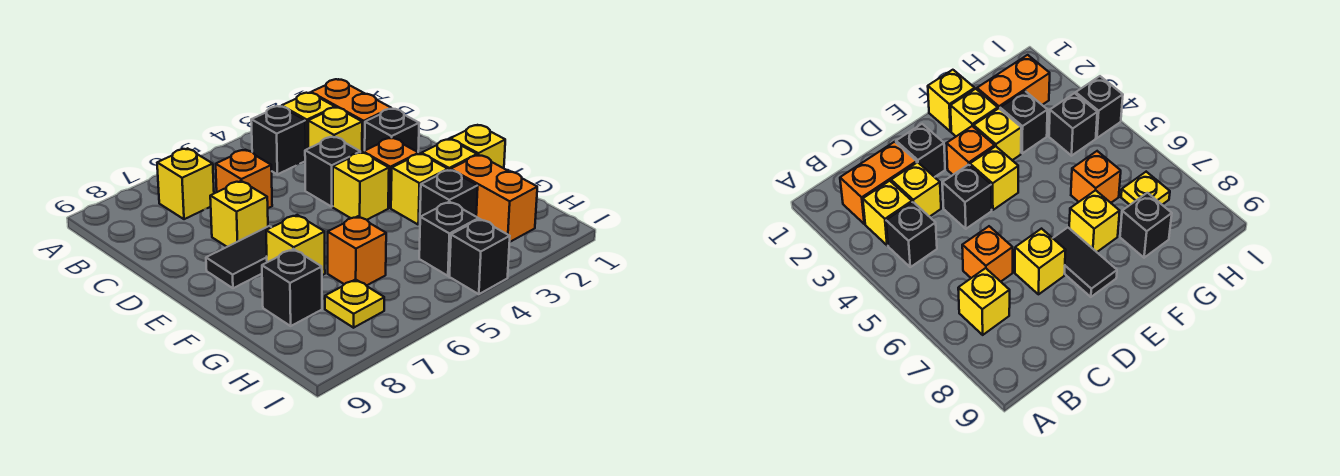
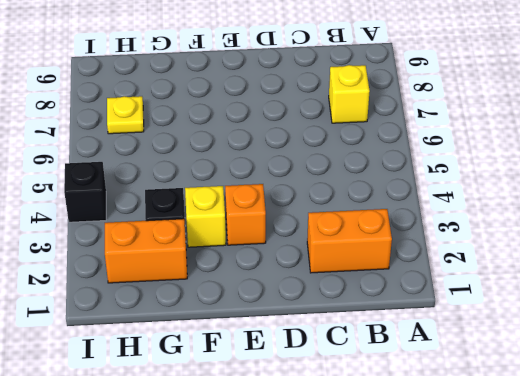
none -> yellow brick B3 level 1
none -> black brick B4 level 1
none -> yellow brick C3 level 1

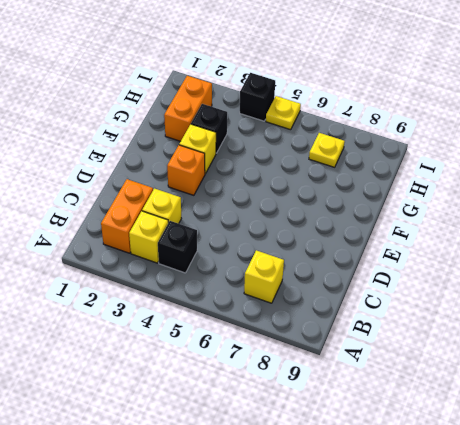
yellow plate I5 level 1 -> none
none -> orange brick C6 level 1
none -> black brick D2 level 1
none -> black brick D4 level 1

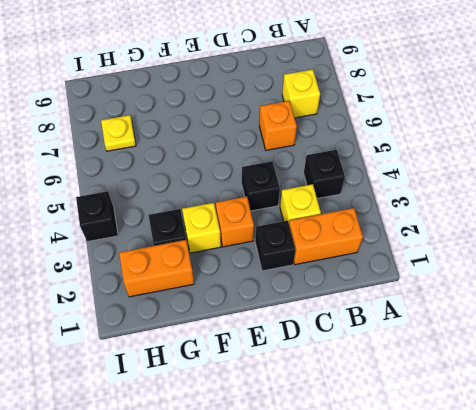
none -> yellow brick B3 level 1
none -> yellow brick D7 level 1
none -> yellow brick E4 level 1

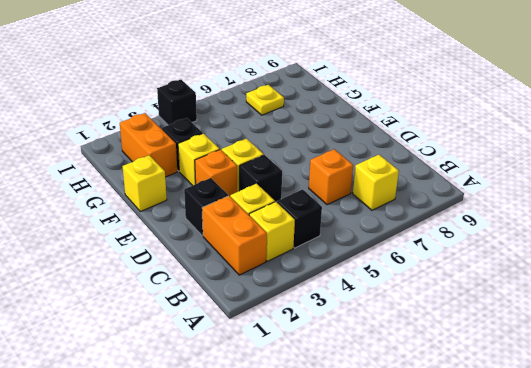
none -> yellow brick D7 level 1
none -> black tile E7:E8 level 1
none -> yellow brick F2 level 1

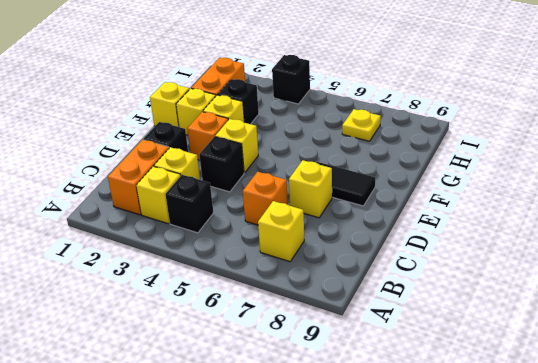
none -> yellow brick F7 level 1
none -> orange brick G6 level 1
none -> black brick G8 level 1

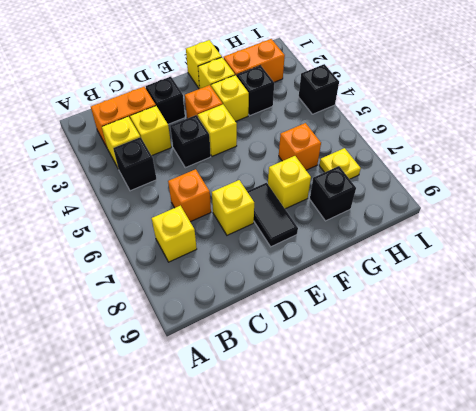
none -> black brick H4 level 1

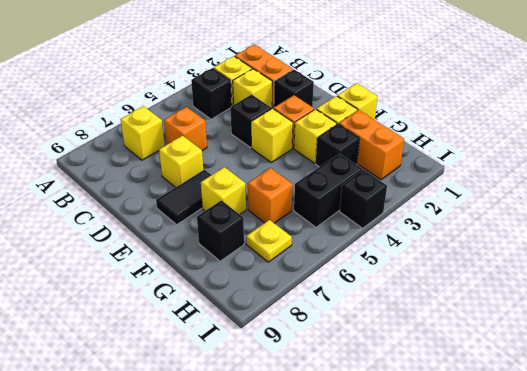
black brick H4:H5 level 1 -> black brick H4 level 1

